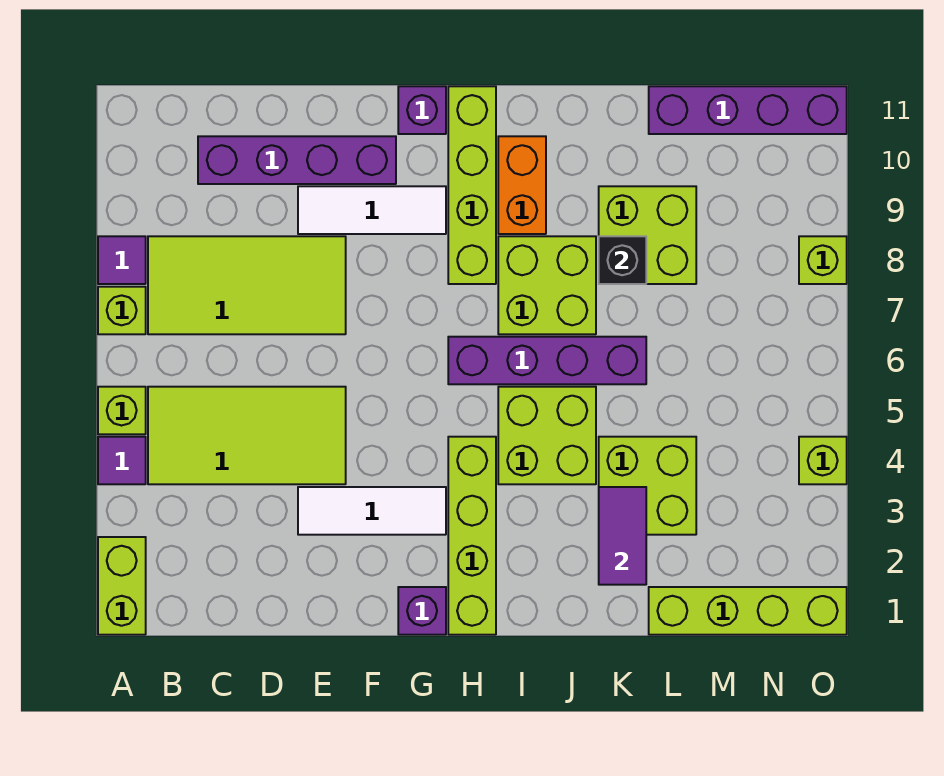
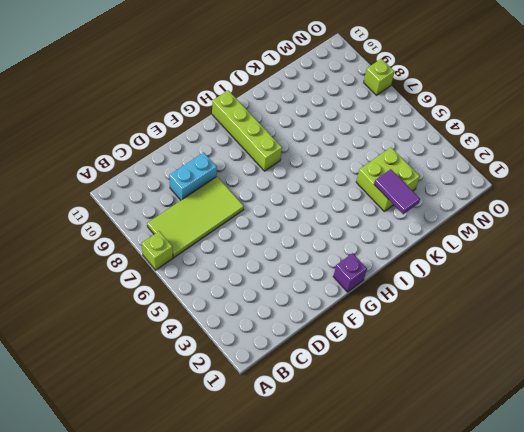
cyan brick D9:E9 level 1 -> white tile E9:G9 level 1
none -> lime brick A1:A2 level 1
none -> purple tile A4 level 1
none -> lime brick A5 level 1

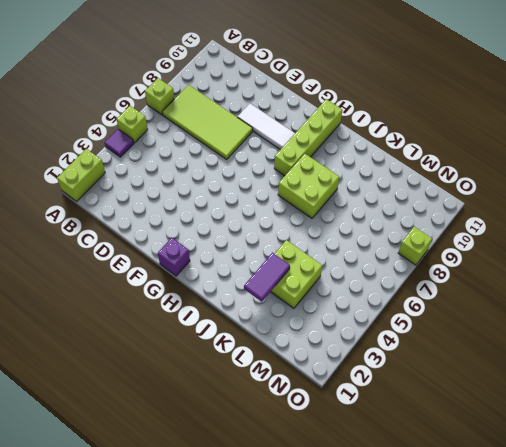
none -> purple tile A8 level 1
none -> lime tile B4:E5 level 1
none -> purple brick C10:F10 level 1

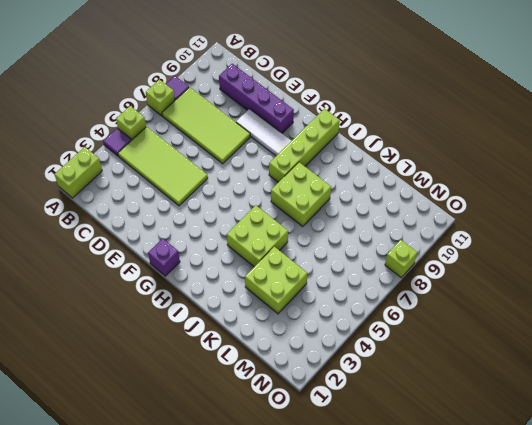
none -> white tile E3:G3 level 1
none -> purple brick G11 level 1
none -> lime brick H1:H4 level 1

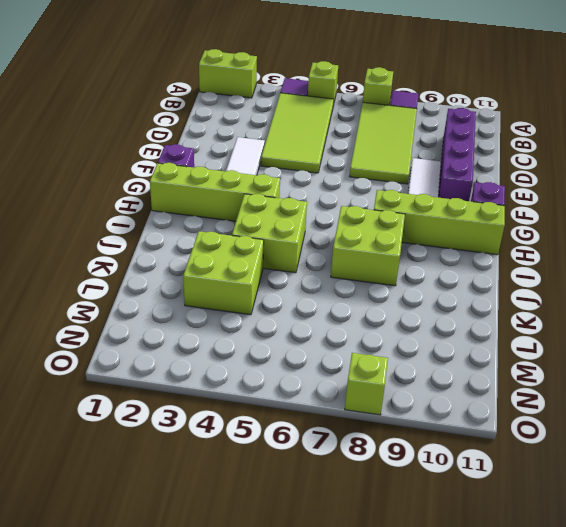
none -> purple brick H6:K6 level 1
none -> orange brick I9:I10 level 1
none -> lime brick K8:L9 level 1

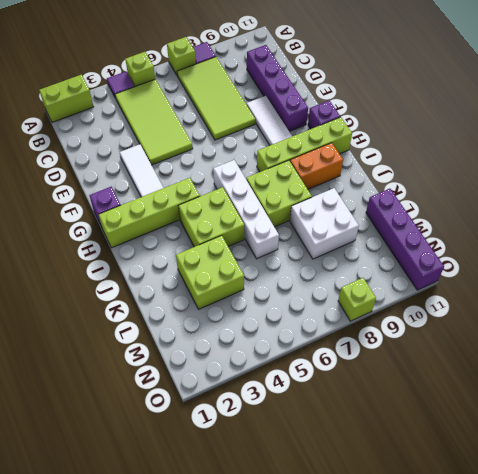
white brick H6:K6 level 1 -> purple brick H6:K6 level 1
white brick K8:L9 level 1 -> lime brick K8:L9 level 1
none -> lime brick L1:O1 level 1
none -> lime brick O4 level 1
none -> purple tile K2:K3 level 2

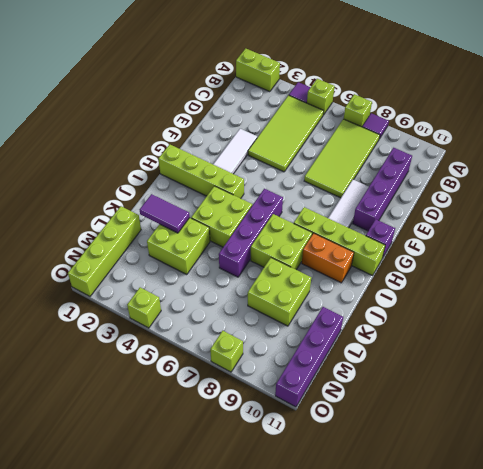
none -> purple brick G1 level 1
none -> black brick K8 level 2

